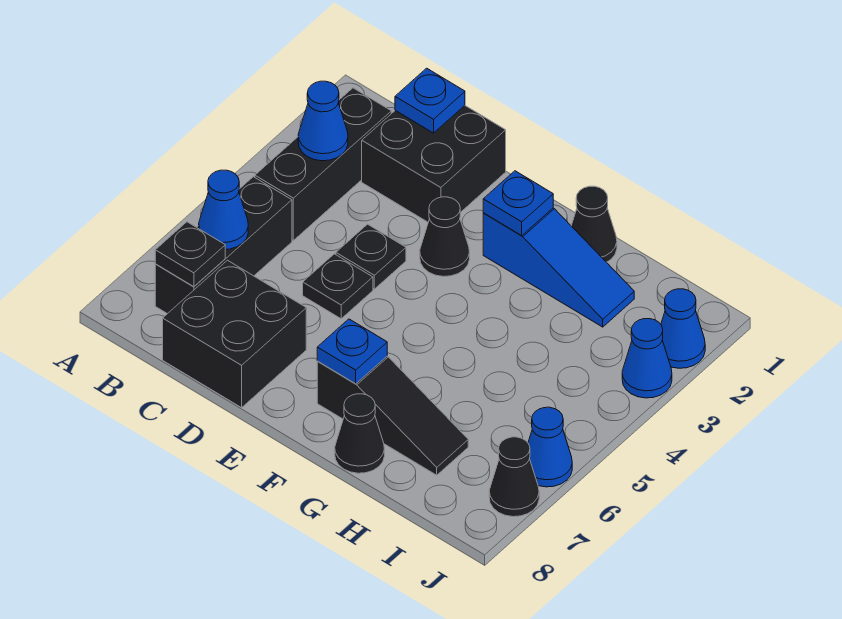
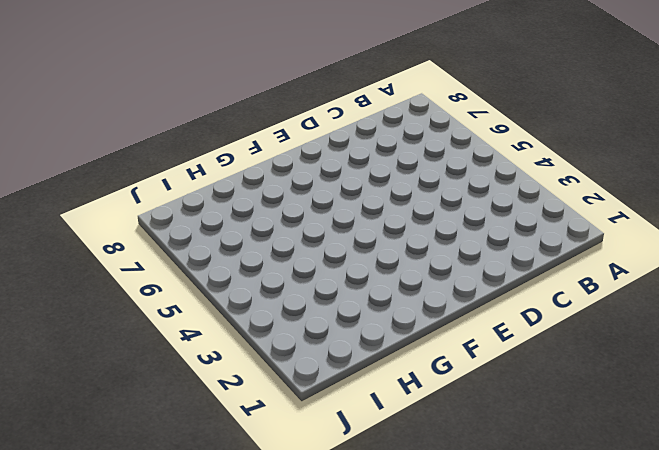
none -> black brick B2:B4 level 1
none -> black brick B5:B7 level 1
none -> black brick C1:D2 level 1

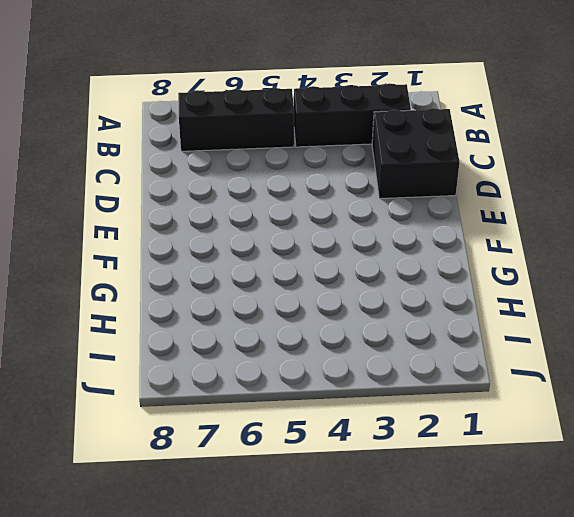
none -> black brick C7:D8 level 1
none -> black plate D4 level 1
none -> black plate D5 level 1

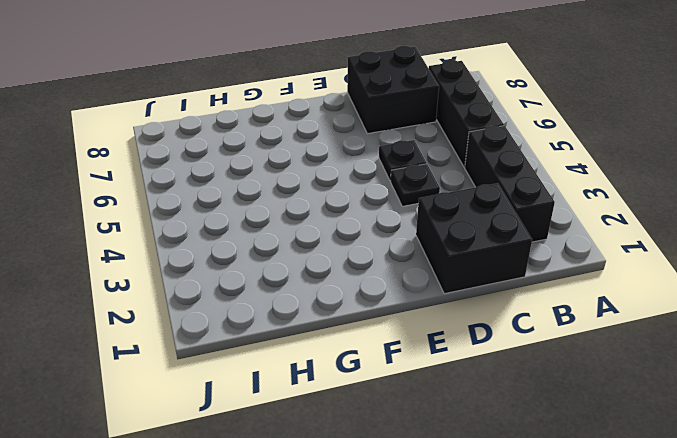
none -> black cone E3 level 1
none -> blue slope F2:H2 level 1 top F
none -> black slope F7:H7 level 1 top F

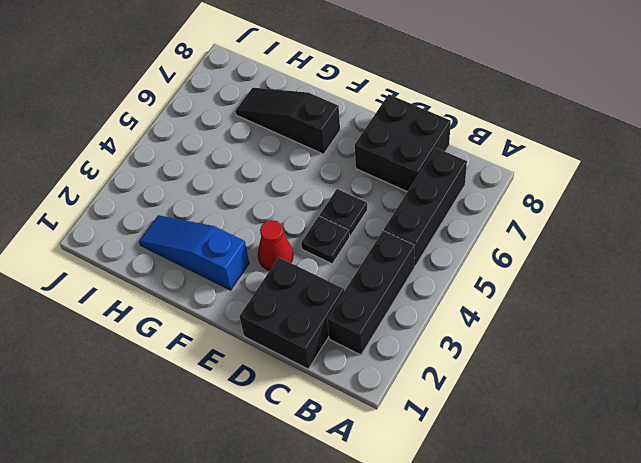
red cone E3 level 1 -> black cone E3 level 1
none -> black cone G1 level 1
none -> black cone G8 level 1
none -> blue cone J2 level 1

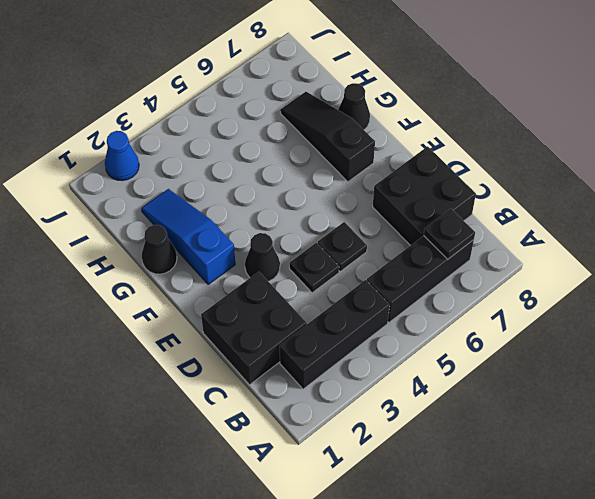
none -> blue cone J3 level 1
none -> blue cone J6 level 1
none -> black cone J7 level 1

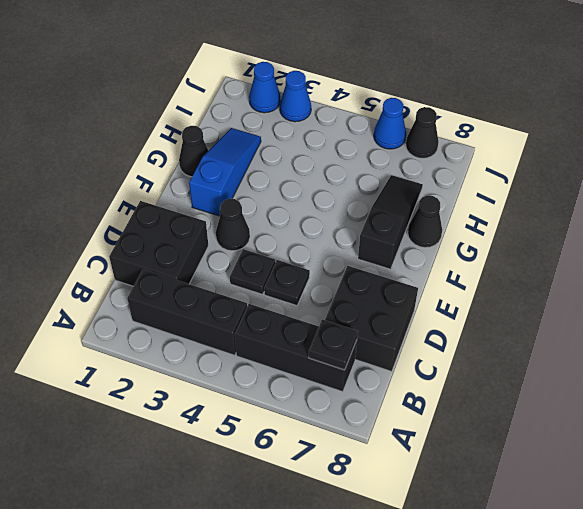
none -> blue cone B3 level 2
none -> blue cone B6 level 2
none -> blue plate C1 level 2

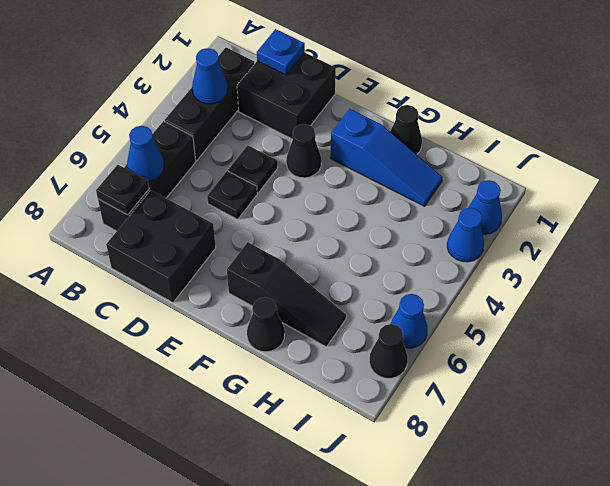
none -> blue plate F2 level 2
none -> blue plate F7 level 2

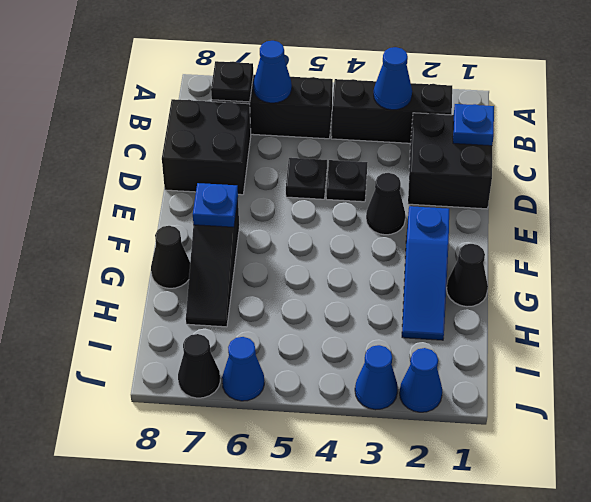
none -> blue plate F2 level 2

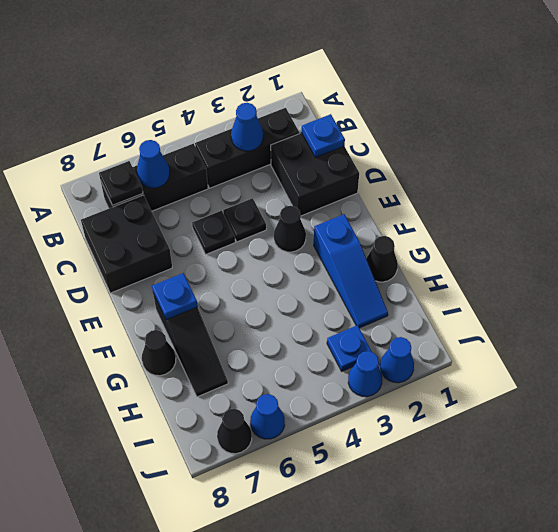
blue plate I3 level 1 -> blue plate F2 level 2

